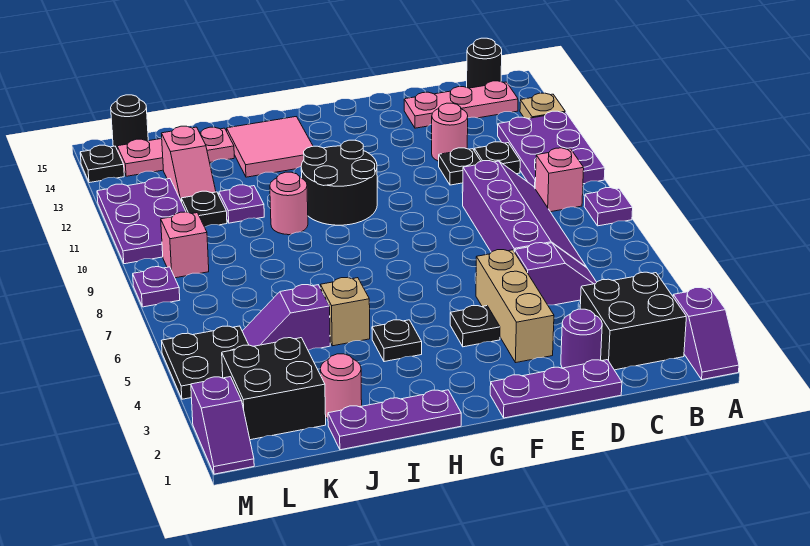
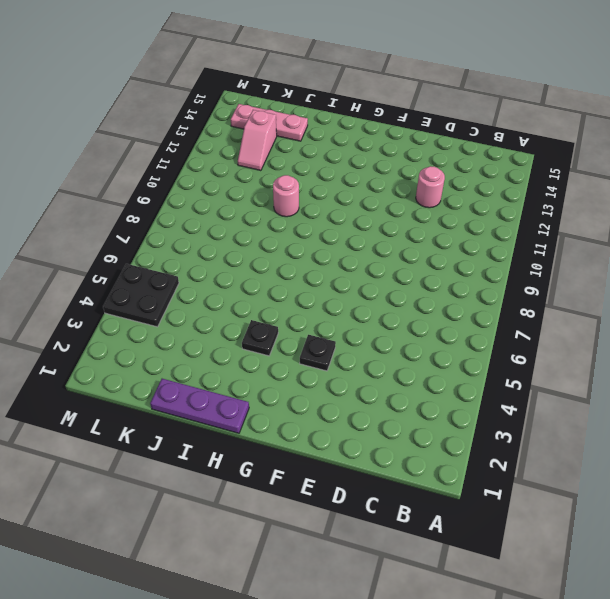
none -> purple slope A1:A2 level 1 top 2
none -> purple plate A8 level 1
none -> purple plate A10:B12 level 1
none -> tan plate A13 level 1

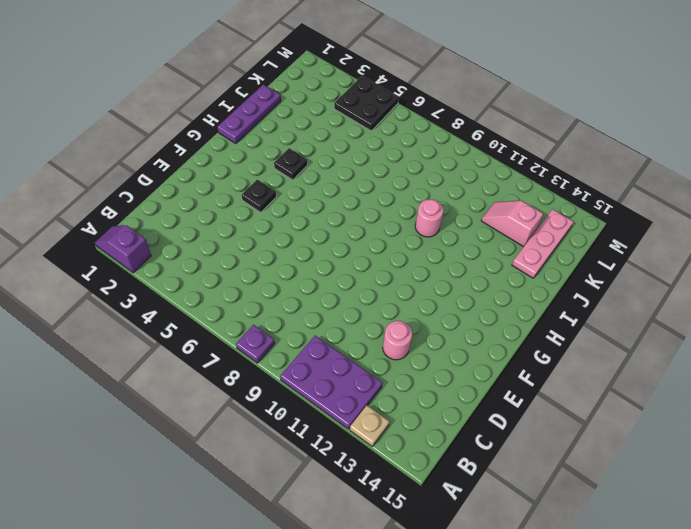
none -> black brick B2:C3 level 1
none -> pink brick B9 level 1
none -> pink plate B14:D14 level 1
none -> black round brick B15 level 1

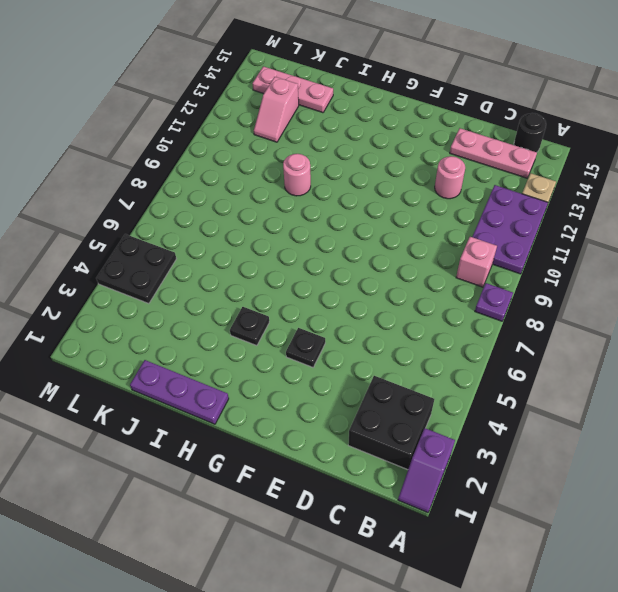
none -> purple slope C5:D5 level 1 top D
none -> purple slope C6:D9 level 1 top D
none -> black plate C11 level 1
none -> purple plate D1:F1 level 1

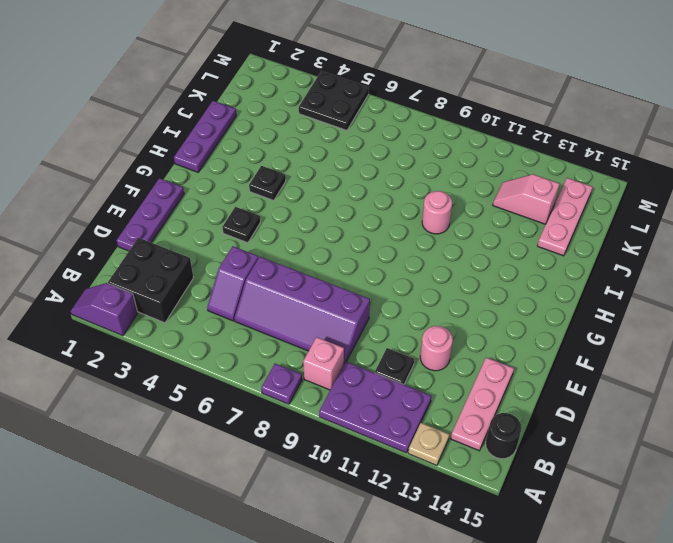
none -> purple round brick D2 level 1
none -> black plate D11 level 1
none -> tan brick E3:E5 level 1
none -> black round brick G10:H11 level 1

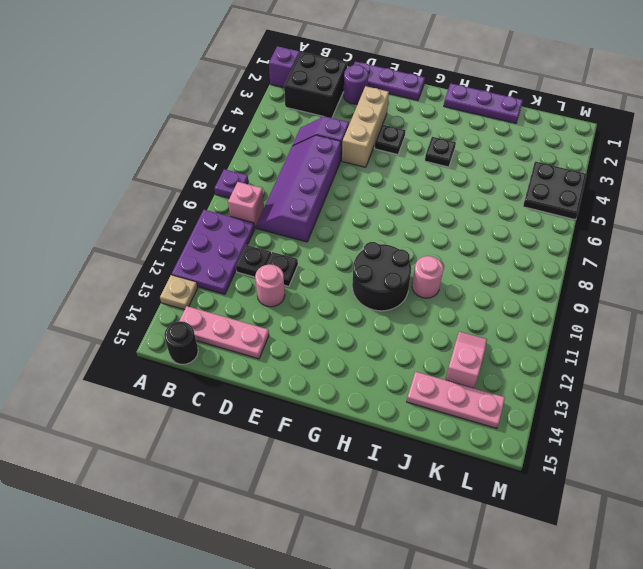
none -> pink tile H13:I14 level 1
none -> tan brick I5 level 1
none -> pink round brick J2 level 1
none -> purple slope J5:K5 level 1 top J

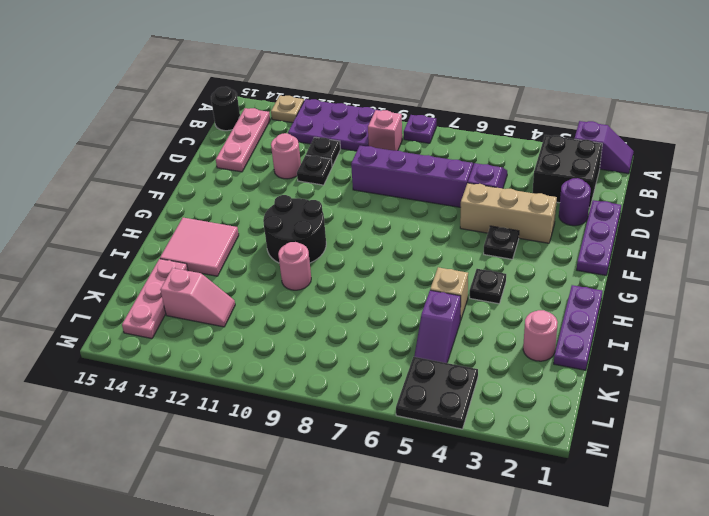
none -> purple plate J11 level 1
none -> black brick K2:L3 level 1
none -> black plate K11 level 1
none -> pink brick L9 level 1

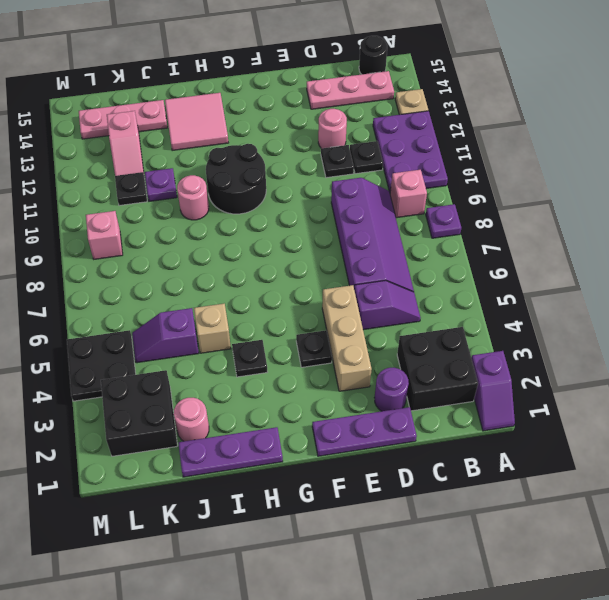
none -> purple plate L10:M12 level 1
none -> black round brick L15 level 1
none -> purple slope M1:M2 level 1 top 2
none -> purple plate M8 level 1

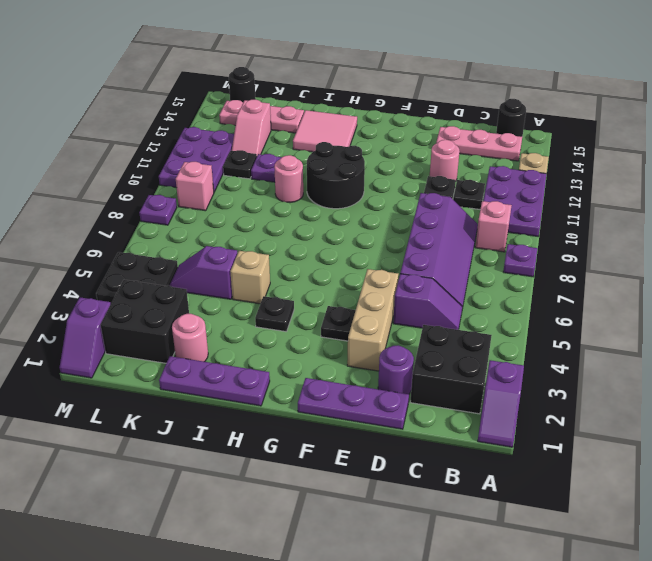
none -> black plate M14 level 1

